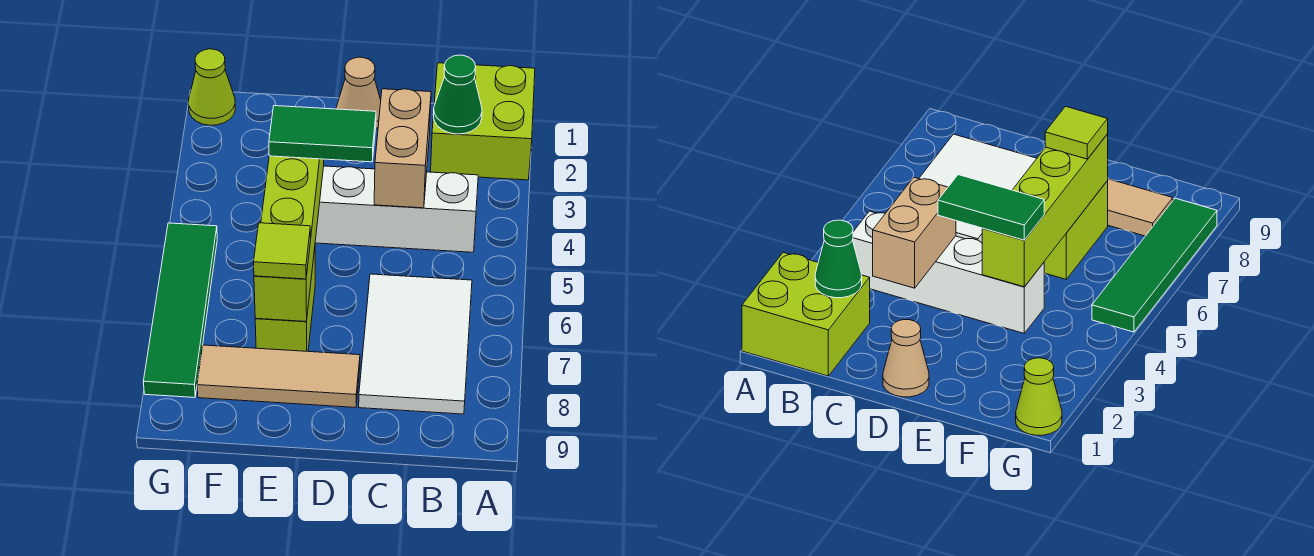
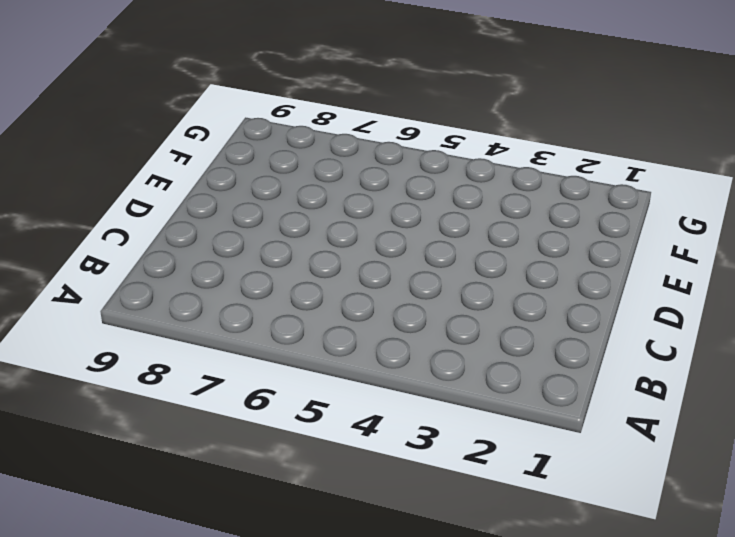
none -> lime brick A1:B2 level 1
none -> white brick B4:E4 level 1
none -> white tile B6:C8 level 1

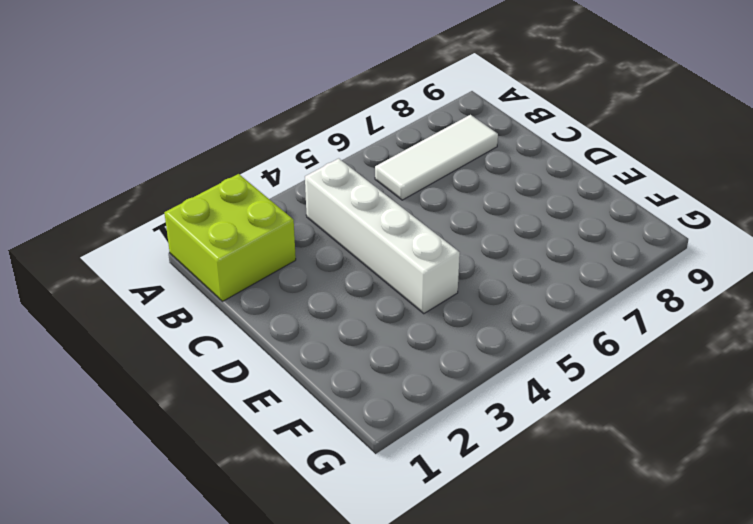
white tile B6:B8 level 1 -> white tile B6:C8 level 1
none -> tan cone D1 level 1
none -> tan tile D8:F8 level 1
none -> lime brick E6:E7 level 1

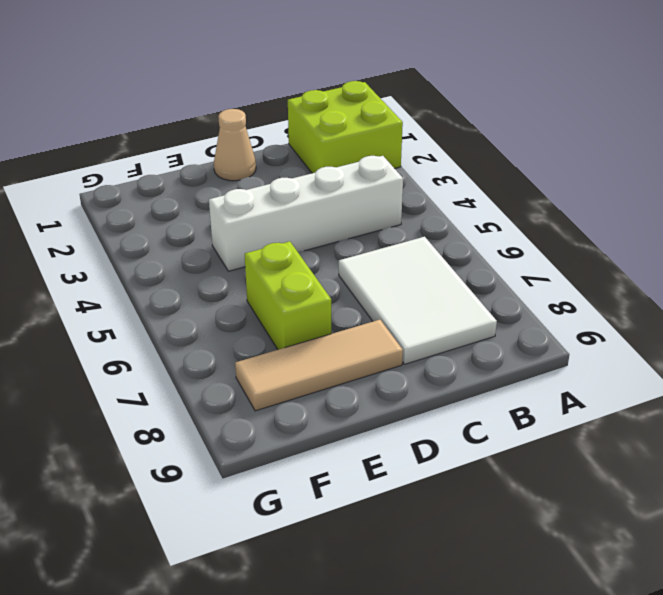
none -> lime cone G1 level 1
none -> green tile G5:G8 level 1
none -> green cone B2 level 2

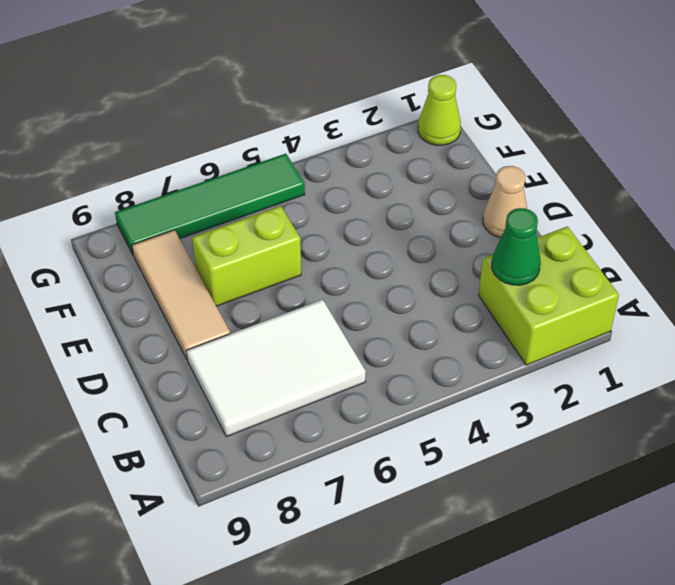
none -> white brick B4:E4 level 1
none -> tan brick C3:C4 level 2
none -> lime brick E4:E7 level 2

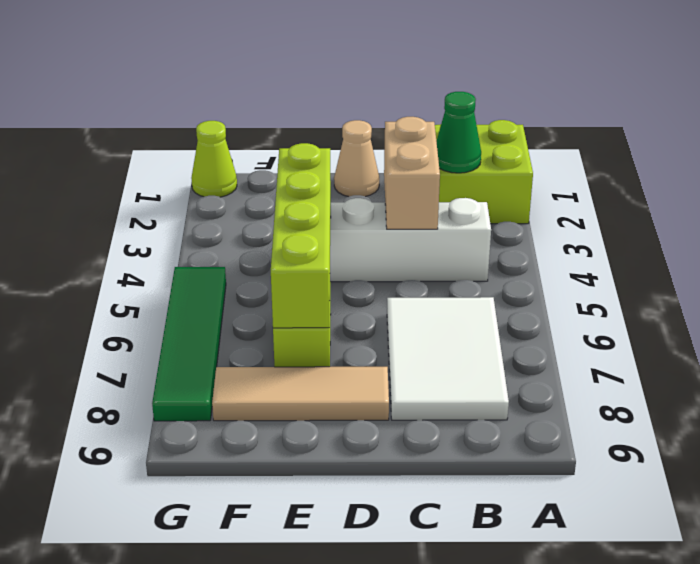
none -> green tile D4:E4 level 3
none -> lime tile E7 level 3

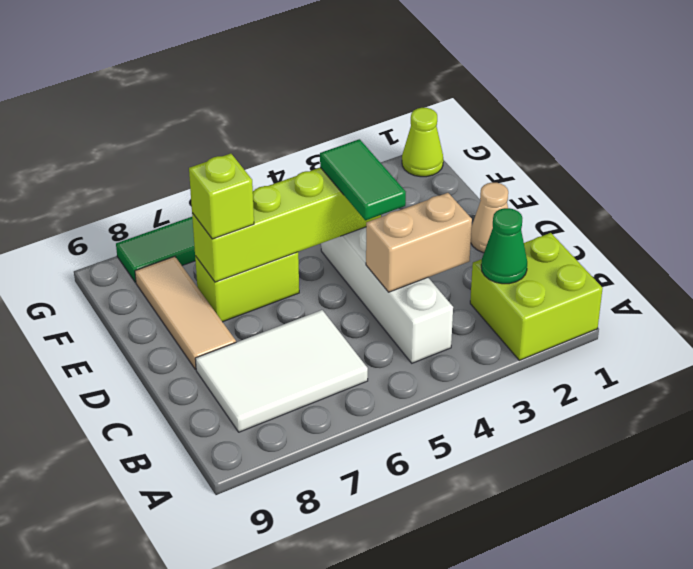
lime brick E7 level 3 -> lime tile E7 level 3

